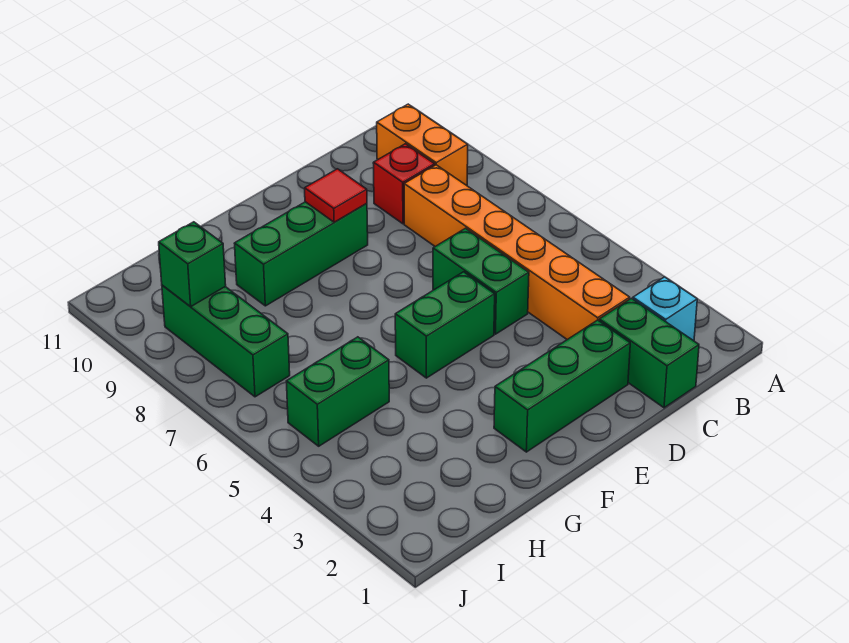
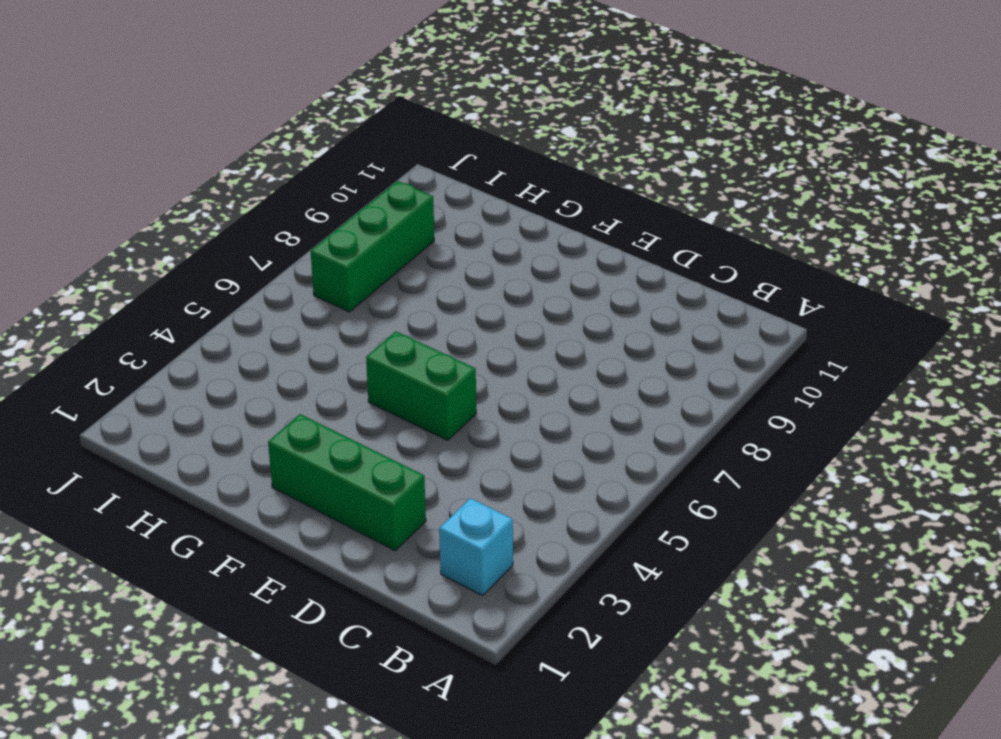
none -> orange brick B9:B10 level 1
none -> green brick C1:C2 level 1
none -> orange brick C3:C8 level 1

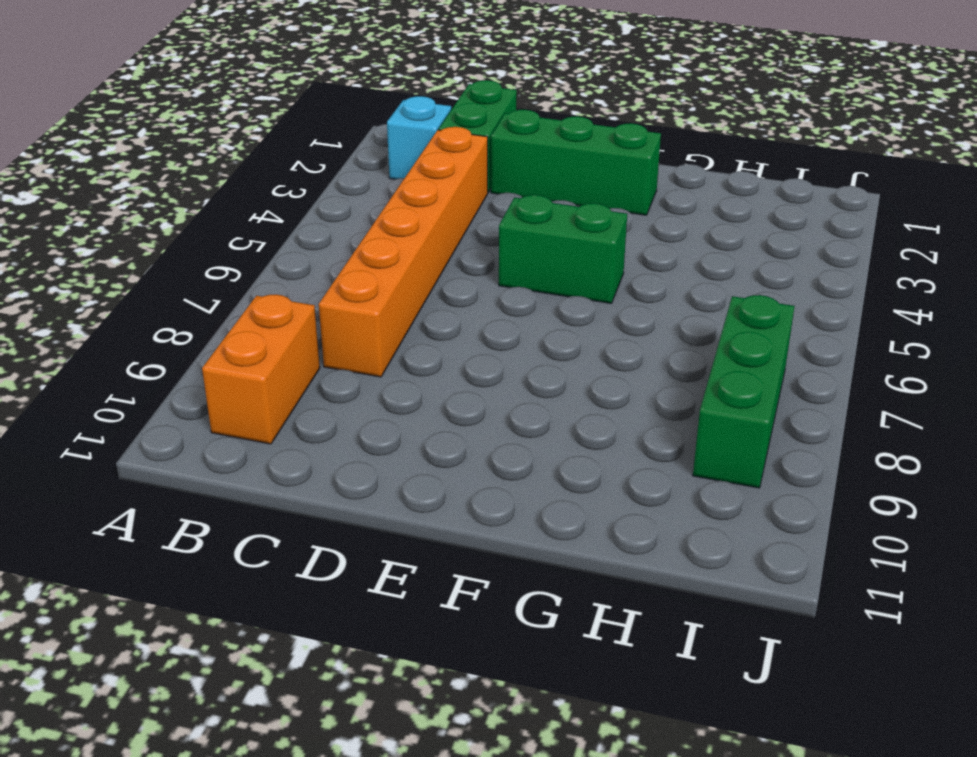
none -> red brick C9 level 1
none -> green brick D5:D6 level 1
none -> green brick E9:G9 level 1

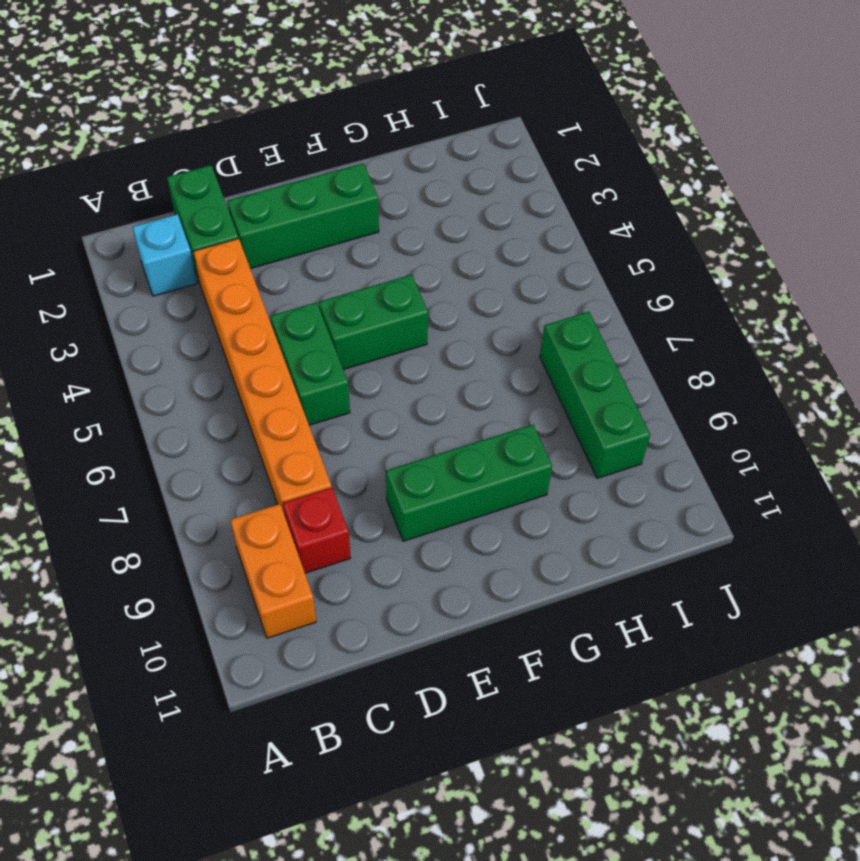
none -> green brick H5:I5 level 1
none -> red tile E9 level 2
none -> green brick I9 level 2

